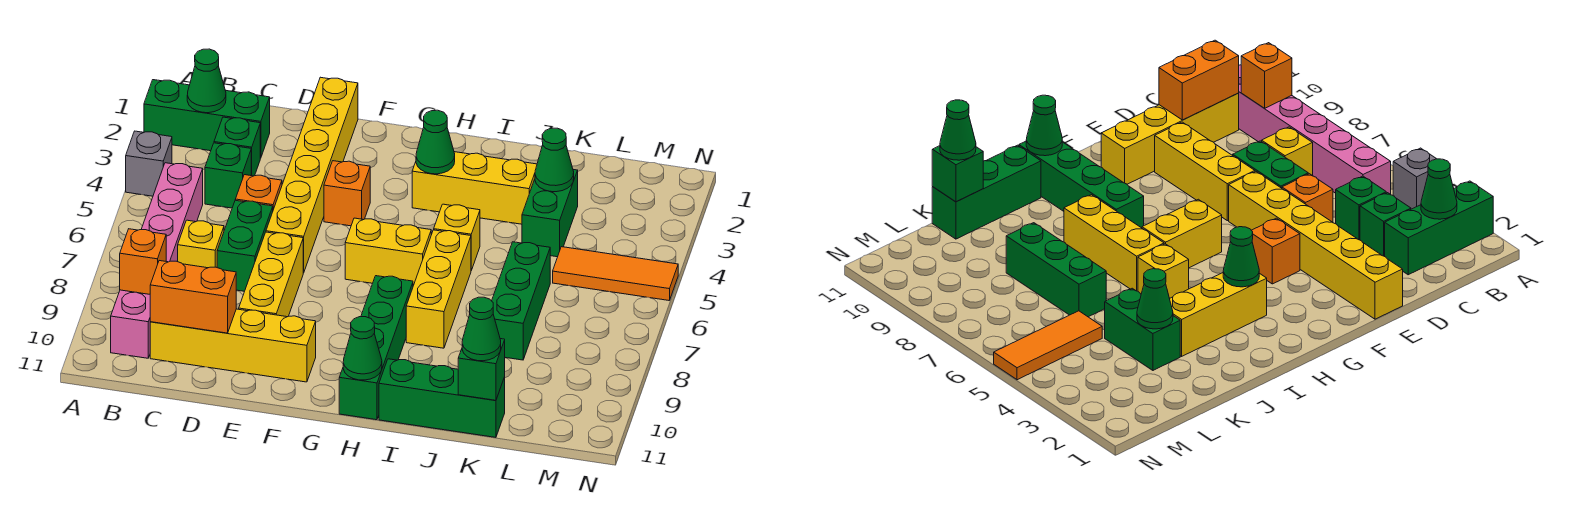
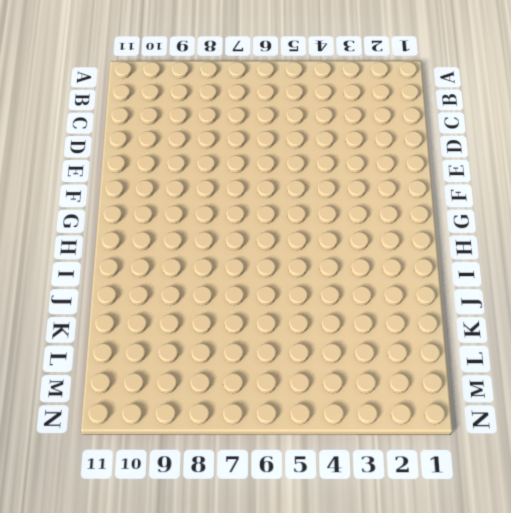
none -> green brick A2:C2 level 1
none -> grey brick A4 level 1
none -> pink brick B5:B10 level 1

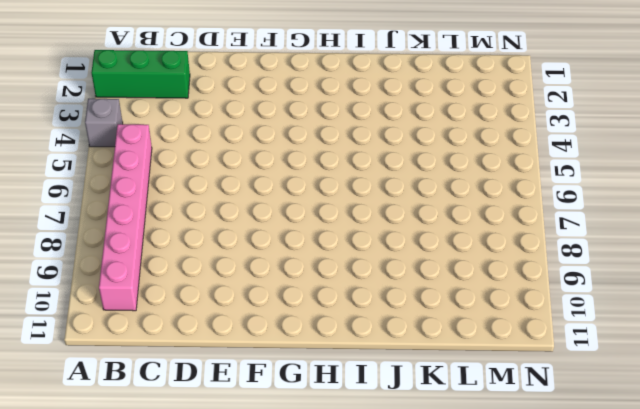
none -> green brick C3 level 1
none -> green brick C4 level 1
none -> yellow brick C7 level 1

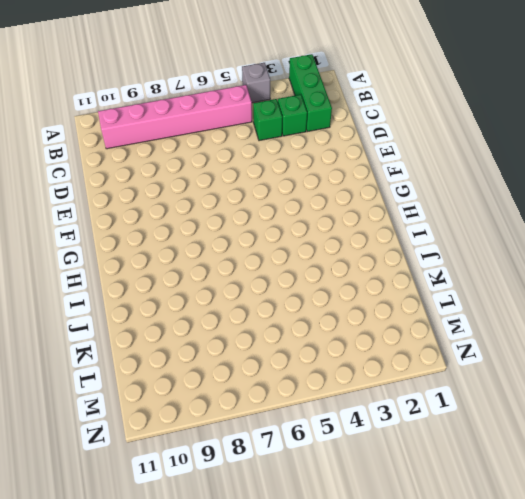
none -> yellow brick C7 level 1
none -> yellow brick C10:F10 level 1
none -> orange brick D5 level 1

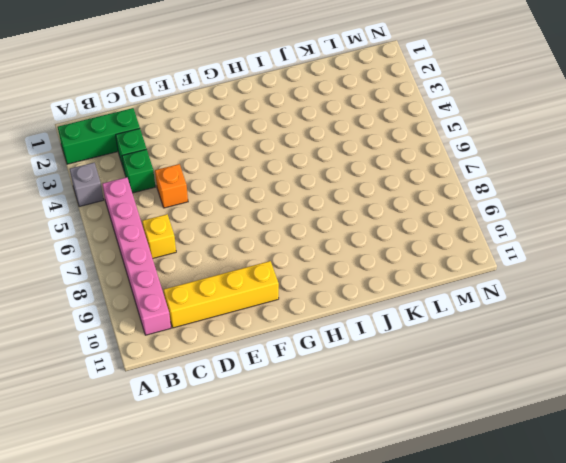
none -> green brick D6:D7 level 1
none -> yellow brick E1:E6 level 1
none -> yellow brick E7:E9 level 1

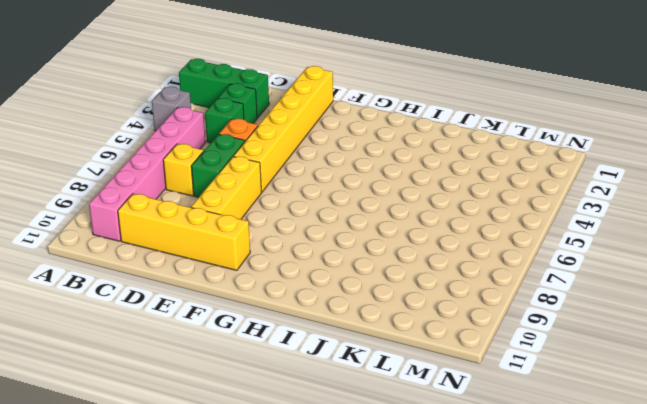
none -> orange brick F4 level 1
none -> yellow brick G6:H6 level 1
none -> yellow brick H3:J3 level 1

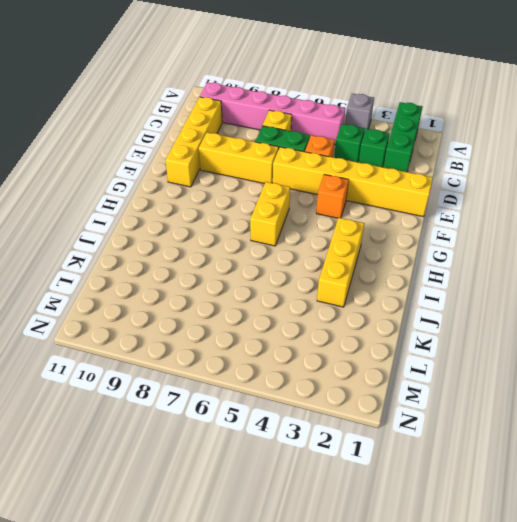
none -> green brick H8:H11 level 1
none -> yellow brick I5 level 1
none -> yellow brick I6:I8 level 1

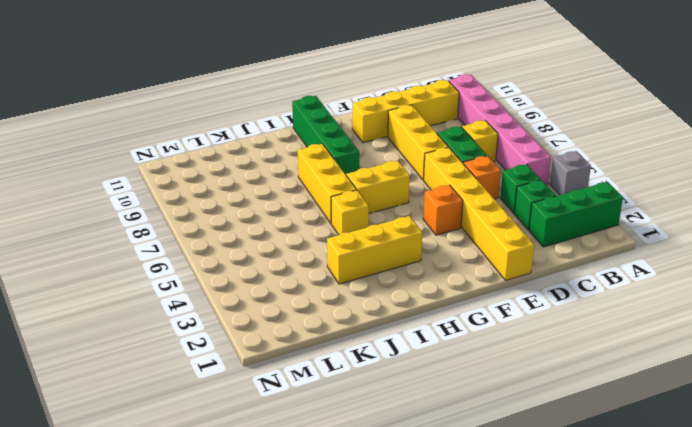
none -> green brick I11:K11 level 1
none -> green brick K3:K4 level 1
none -> green brick K6:K8 level 1

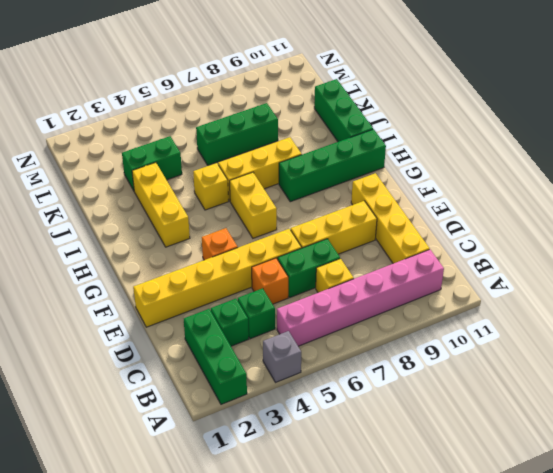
none -> orange tile L5:N5 level 1
none -> green cone B2 level 2
none -> orange brick B9 level 2

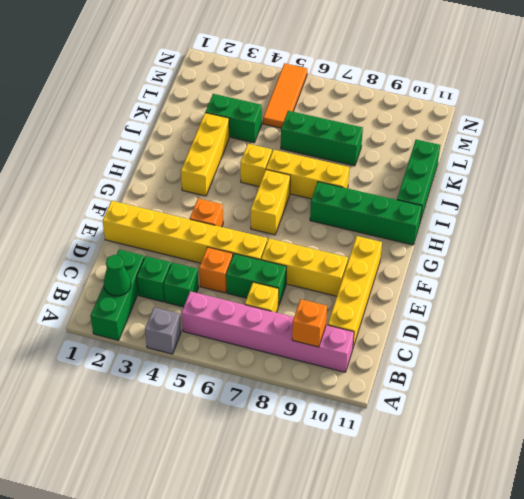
none -> orange brick C10:D10 level 2
none -> green cone H3 level 2
none -> green cone H11 level 2

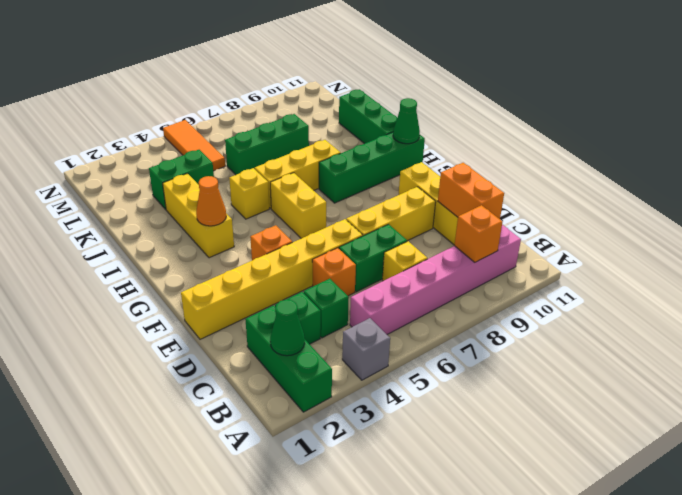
orange cone H3 level 2 -> green cone H3 level 2
none -> green cone K3 level 2
none -> green brick K11 level 2
none -> green cone K11 level 3

